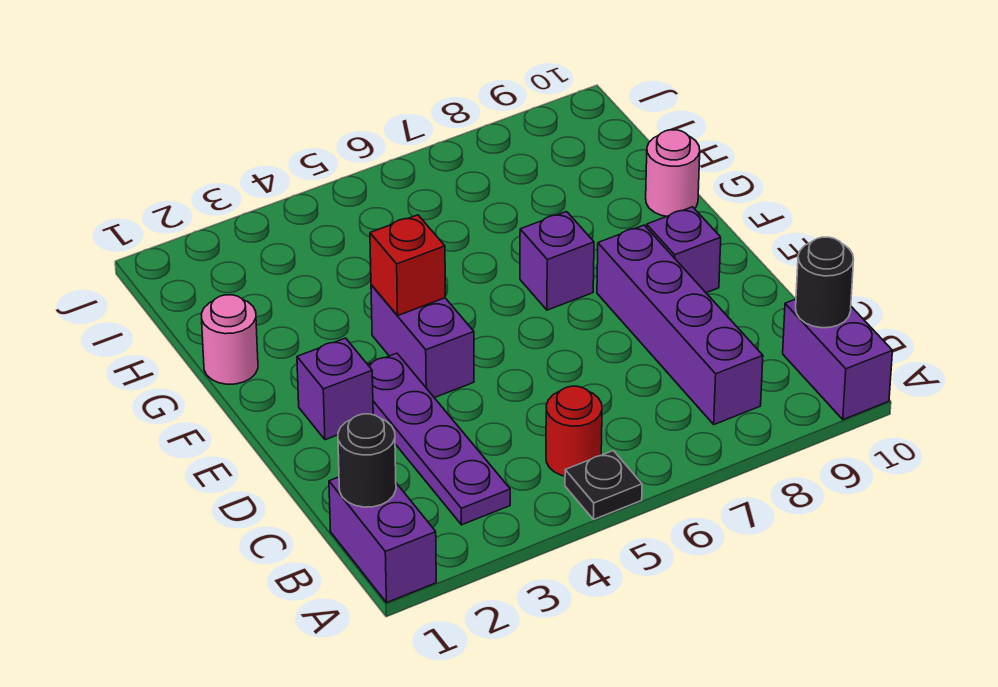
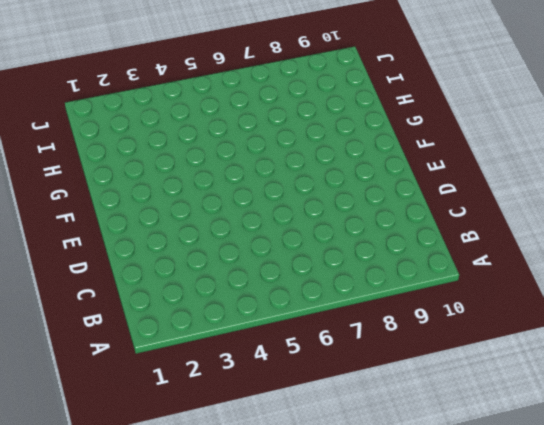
none -> purple brick A1:B1 level 1
none -> black plate A5 level 1
none -> purple brick A10:B10 level 1

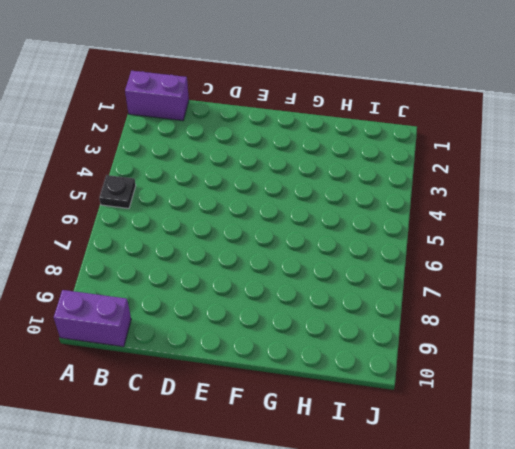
none -> purple plate B3:E3 level 1
none -> red round brick B5 level 1
none -> purple brick B8:E8 level 1

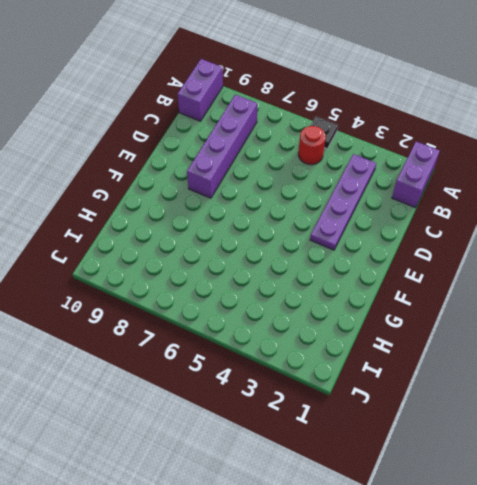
none -> purple brick E2 level 1
none -> purple brick E4:F4 level 1
none -> purple brick E9 level 1

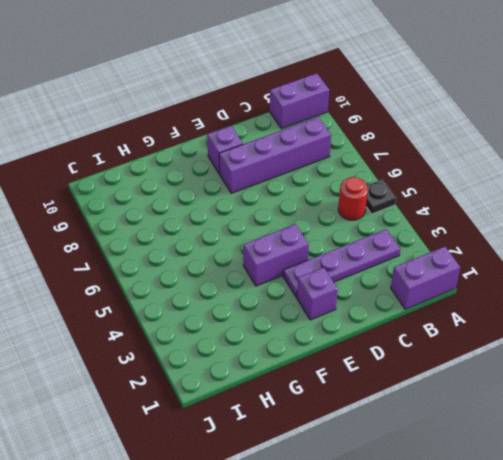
none -> purple brick F7 level 1
none -> pink round brick G1 level 1
none -> pink round brick G10 level 1

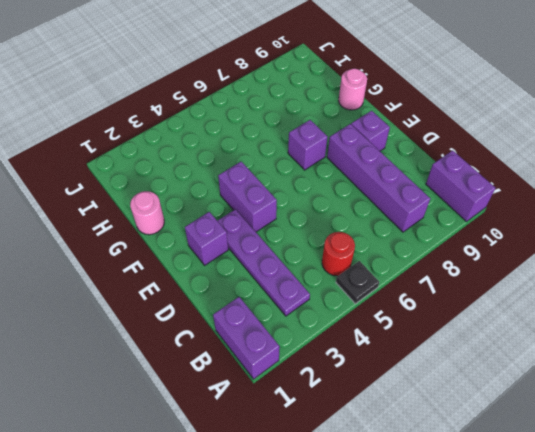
none -> black round brick B1 level 2
none -> black round brick B10 level 2
none -> red brick F4 level 2

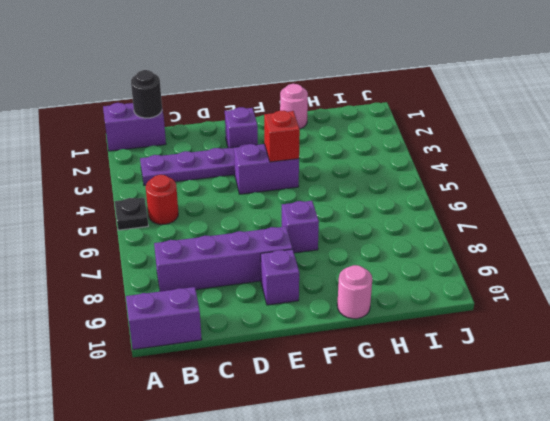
none -> black round brick B10 level 2

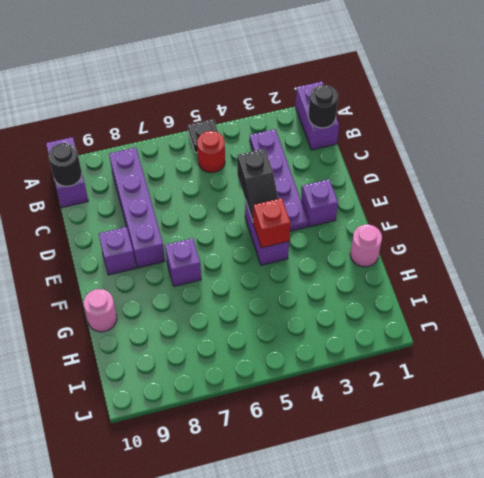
black slope D4:E4 level 2 top D -> none

